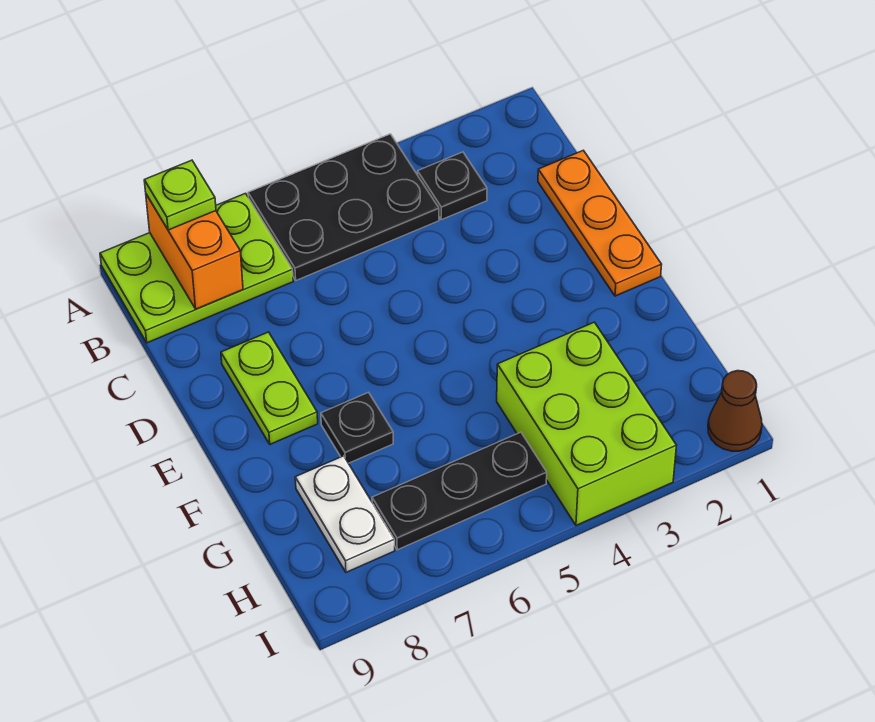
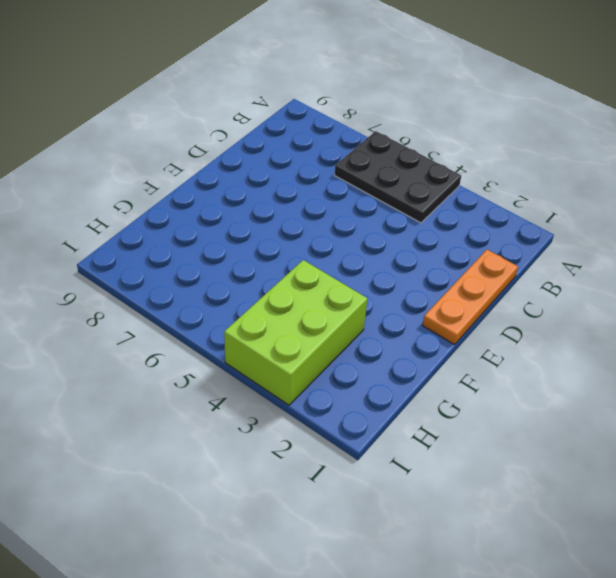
none -> lime plate A7:B9 level 1
none -> black plate B3 level 1
none -> lime plate D8:E8 level 1

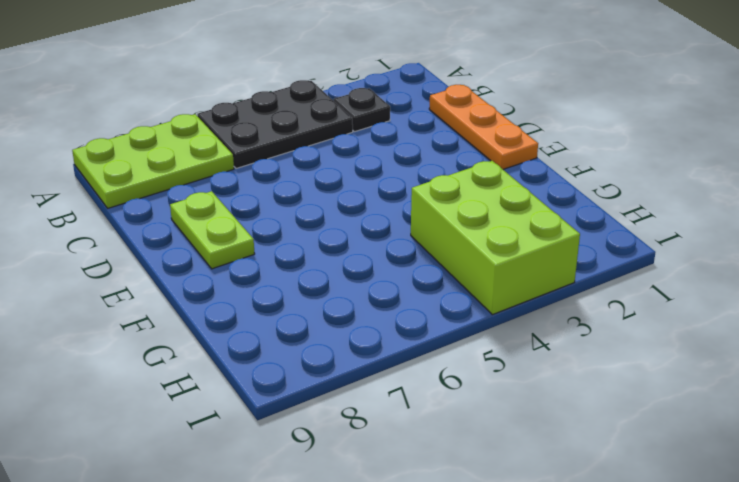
none -> black plate F7 level 1
none -> white plate G8:H8 level 1
none -> black plate H5:H7 level 1

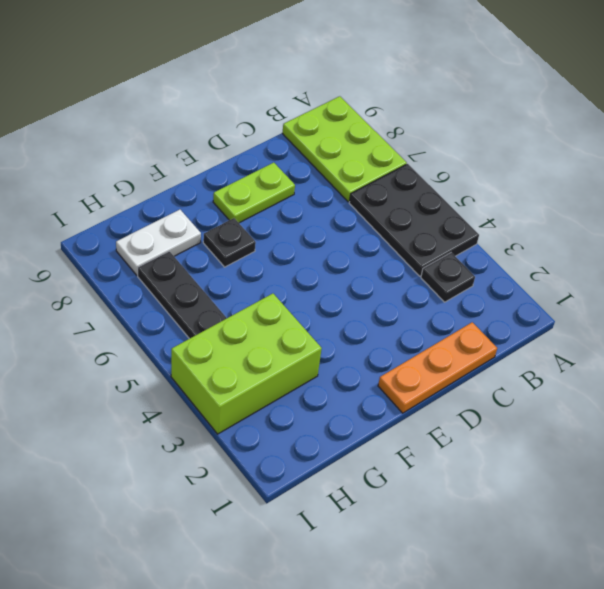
none -> brown cone I1 level 1
none -> orange brick A8:B8 level 2
none -> lime plate A8 level 3

